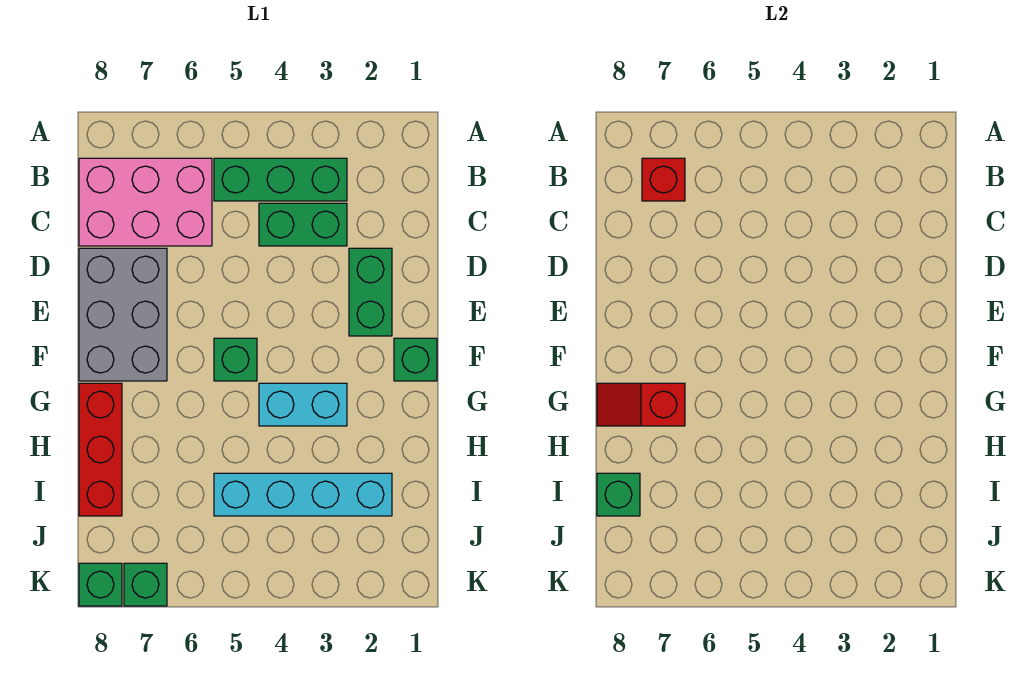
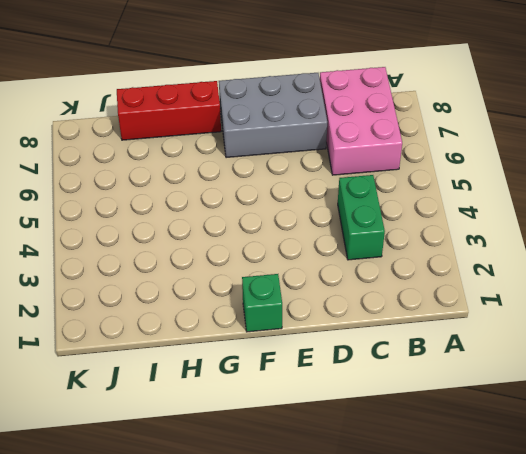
none -> green brick B3:B5 level 1
none -> green brick D2:E2 level 1
none -> green brick F5 level 1

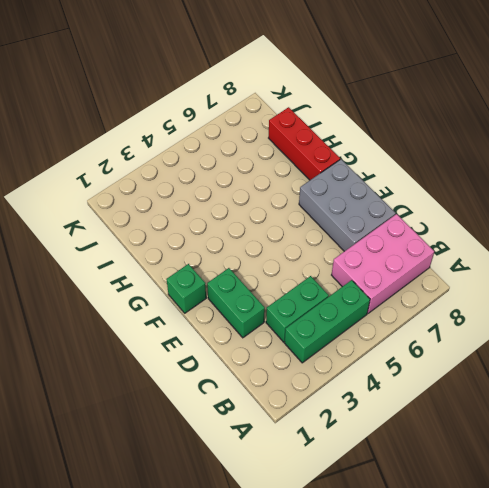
none -> green brick F5 level 1
none -> cyan brick G3:G4 level 1
none -> cyan brick I2:I5 level 1

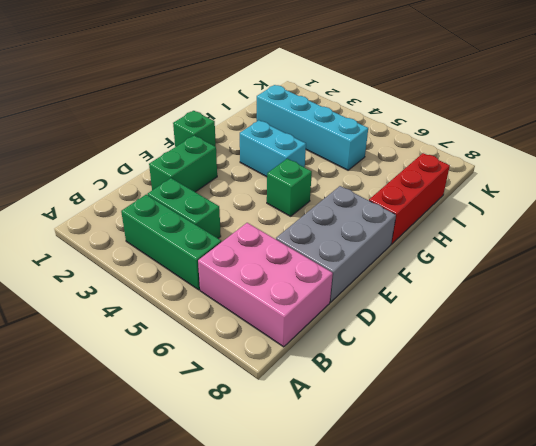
none -> green brick K7 level 1
none -> green brick K8 level 1
none -> red brick B7 level 2

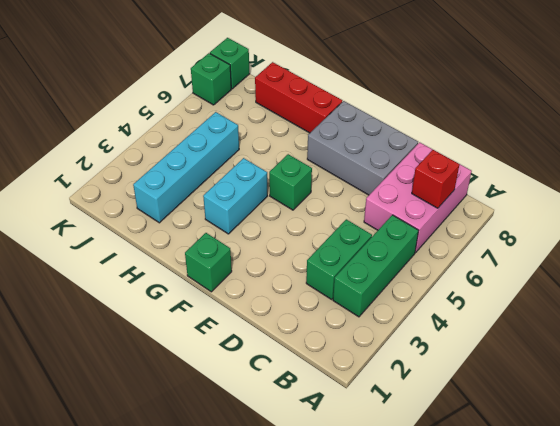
none -> green brick D2:E2 level 1
none -> red slope G7:G8 level 2 top 7
none -> green brick I8 level 2

